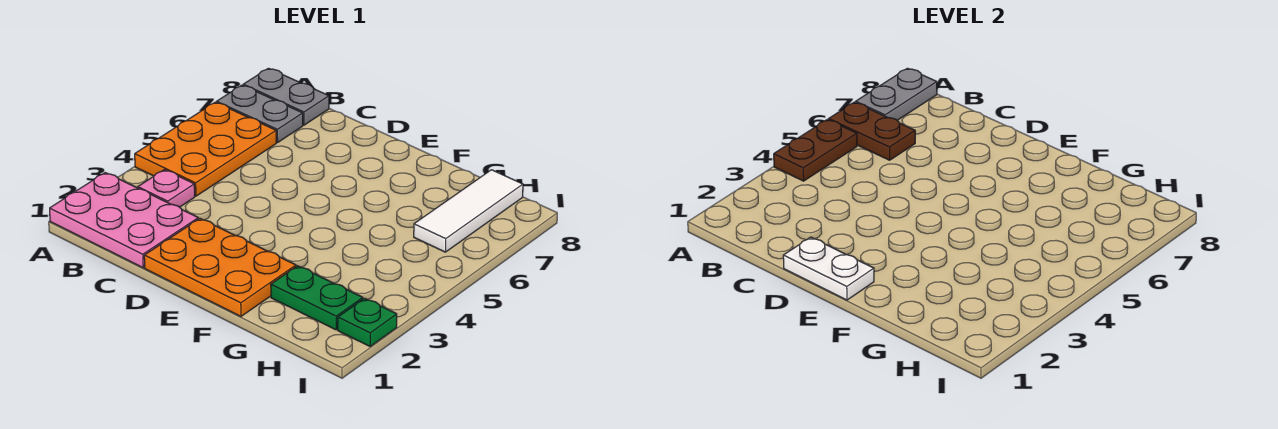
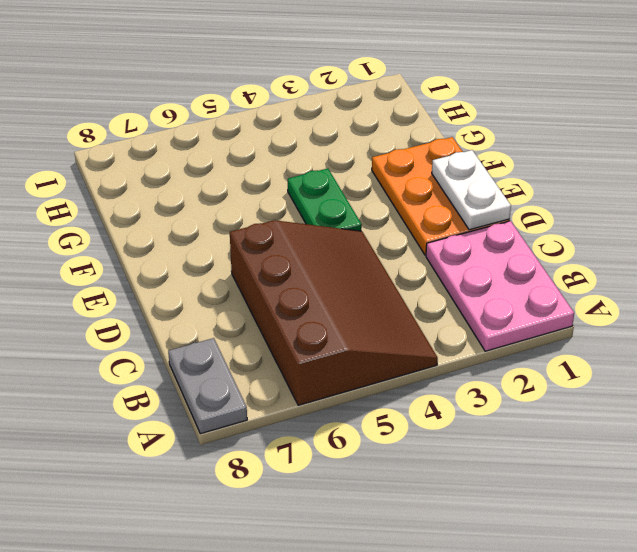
brown slope A4:D6 level 1 top 6 -> orange plate A4:B6 level 1
green plate E4:F4 level 1 -> green plate G2:H2 level 1
none -> grey plate A7:B7 level 1
none -> pink plate B3 level 1
none -> white tile H6:H8 level 1

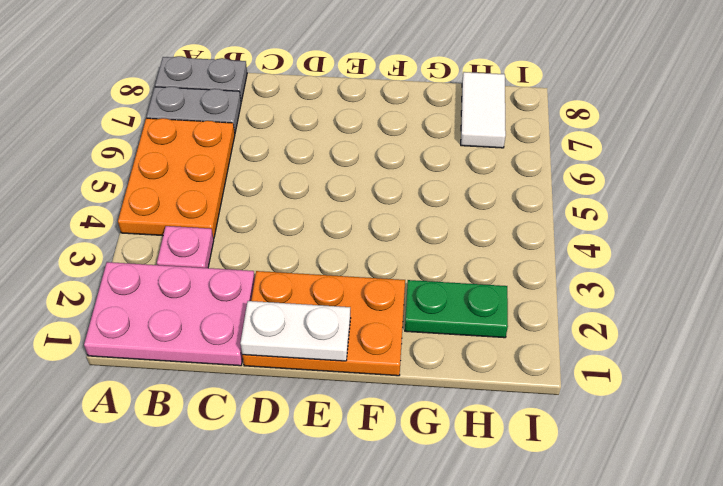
white tile H7:H8 level 1 -> white tile H6:H8 level 1
none -> green plate I2 level 1
none -> brown plate A4:A5 level 2
none -> brown plate A6:B6 level 2

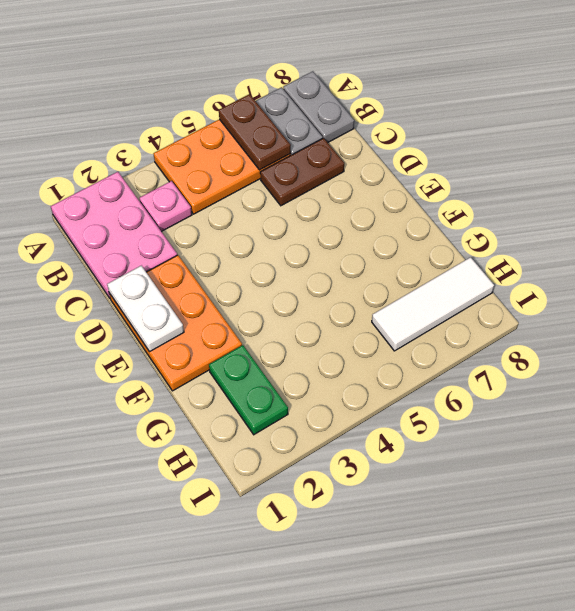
brown plate C6:C7 level 1 -> brown plate A4:A5 level 2
none -> green plate I2 level 1
none -> grey plate A7:A8 level 2

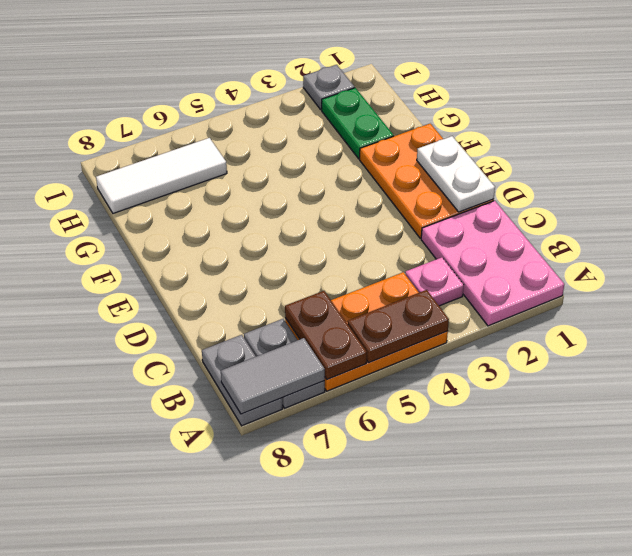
grey tile A7:A8 level 2 -> grey plate A7:A8 level 2
grey plate I2 level 1 -> green plate I2 level 1

